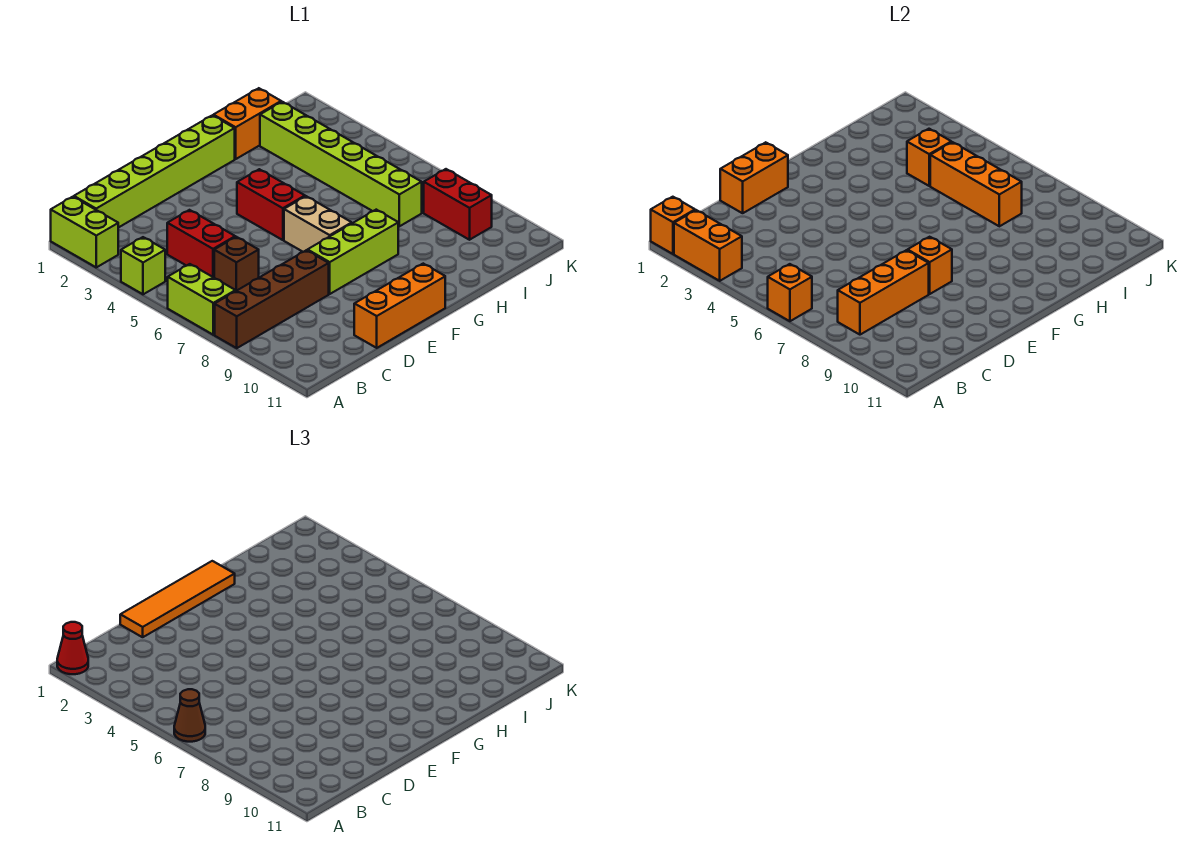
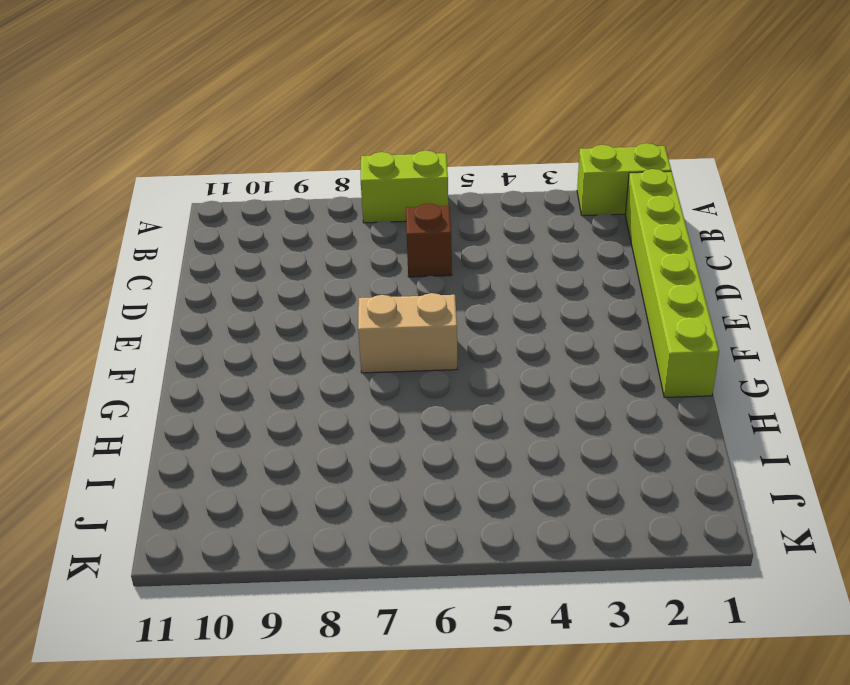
none -> lime brick A4 level 1
none -> brown brick A8:D8 level 1
none -> red brick C4:C5 level 1

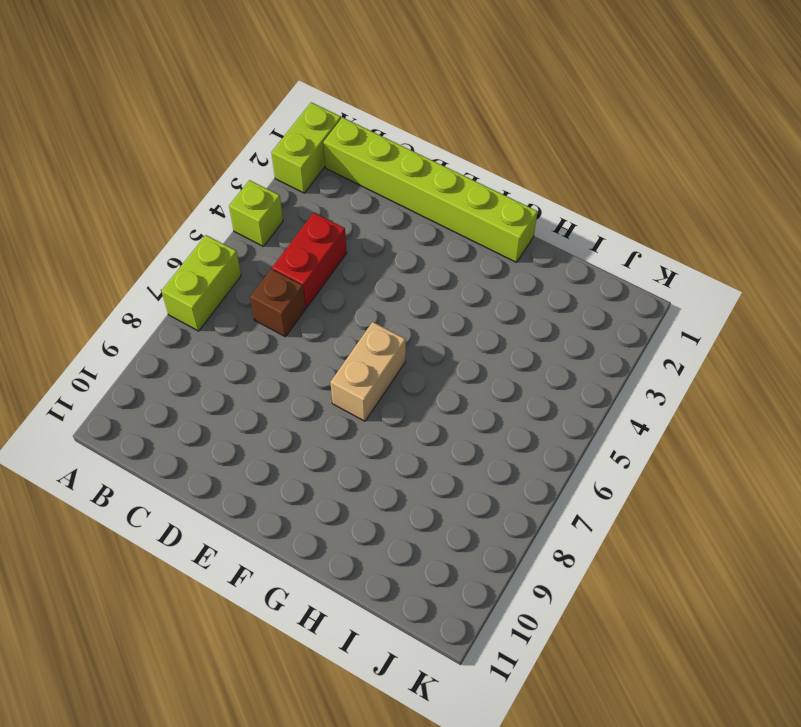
none -> brown brick A8:D8 level 1
none -> orange brick D11:F11 level 1
none -> lime brick E8:G8 level 1

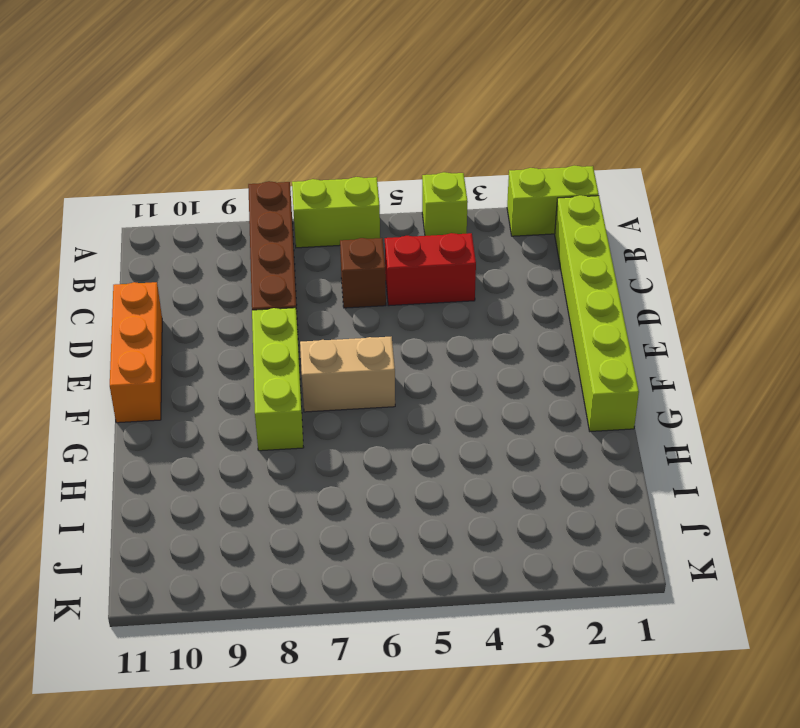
none -> red brick F4:F5 level 1
none -> orange brick H1:I1 level 1
none -> lime brick I2:I7 level 1

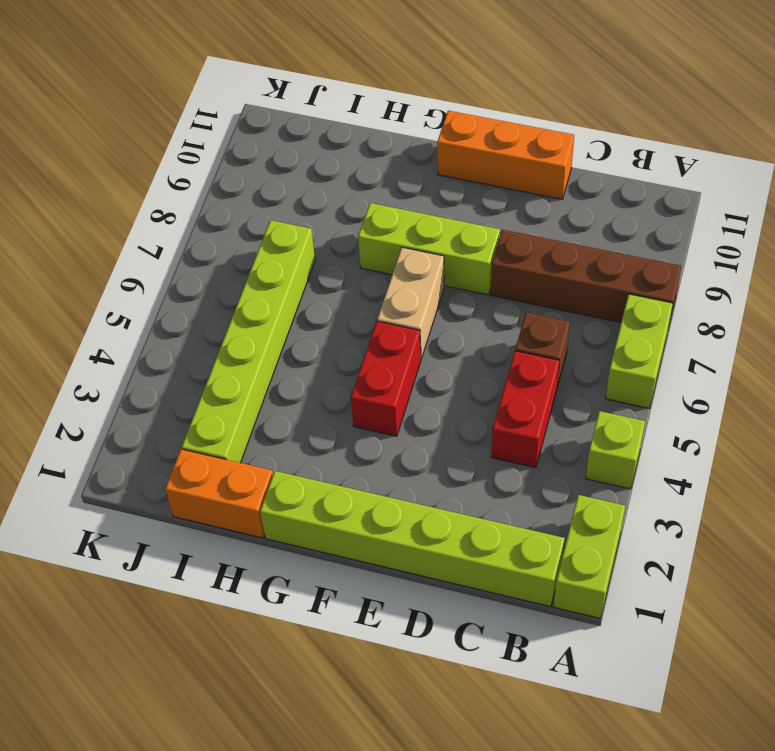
none -> red brick J8:J9 level 1
none -> orange brick A1 level 2
none -> orange brick A2:A3 level 2

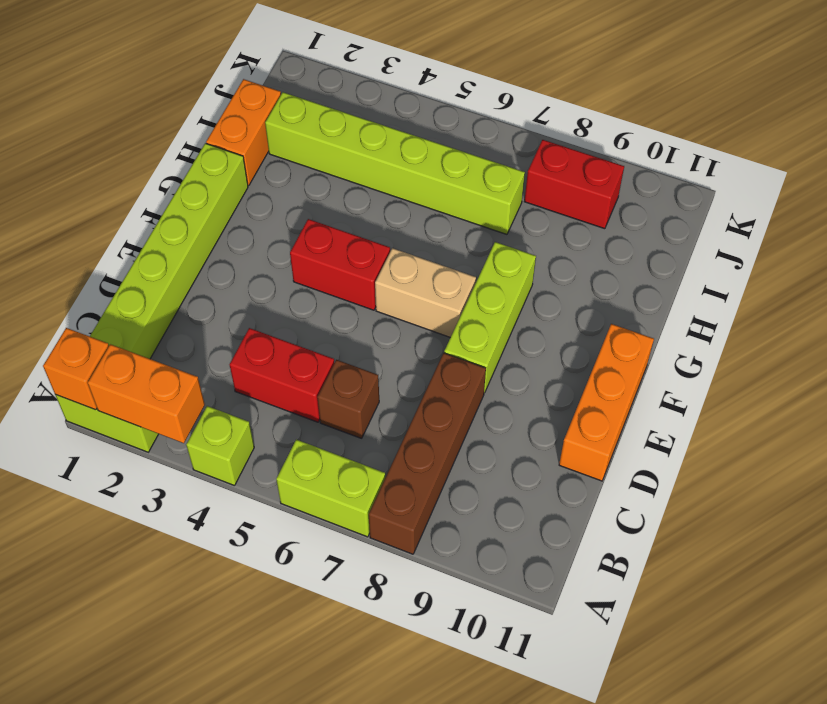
none -> orange brick A6 level 2
none -> orange brick B8:D8 level 2
none -> orange brick D1:E1 level 2

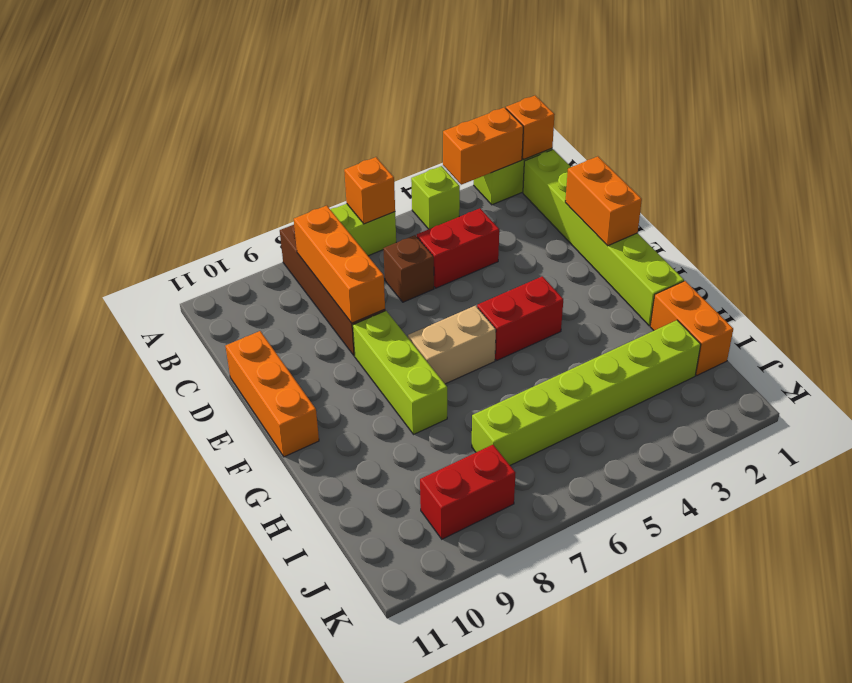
none -> orange brick E8 level 2
none -> orange brick I4 level 2
none -> orange brick I5:I7 level 2

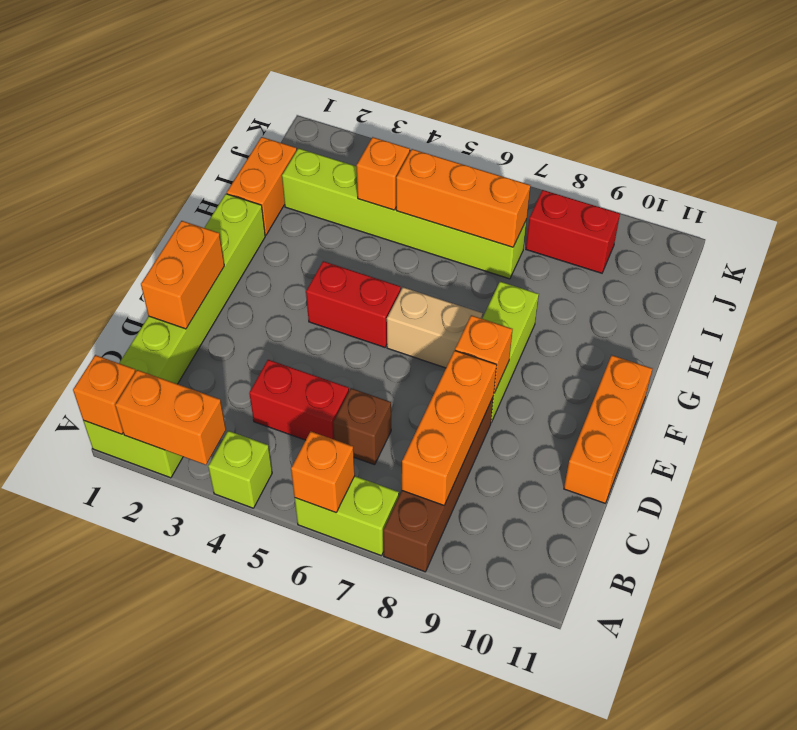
none -> red cone A1 level 3
none -> brown cone A6 level 3
none -> orange tile D1:G1 level 3

